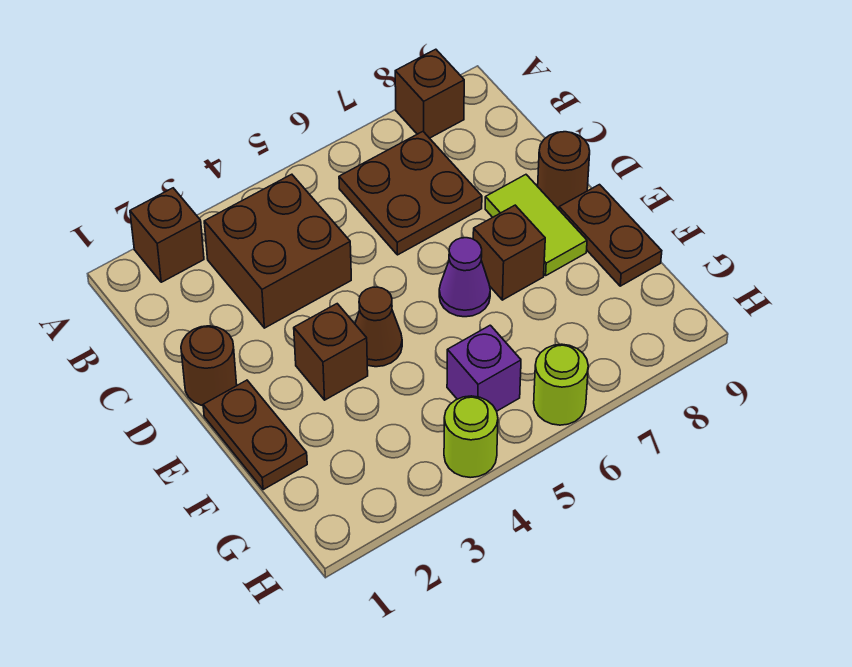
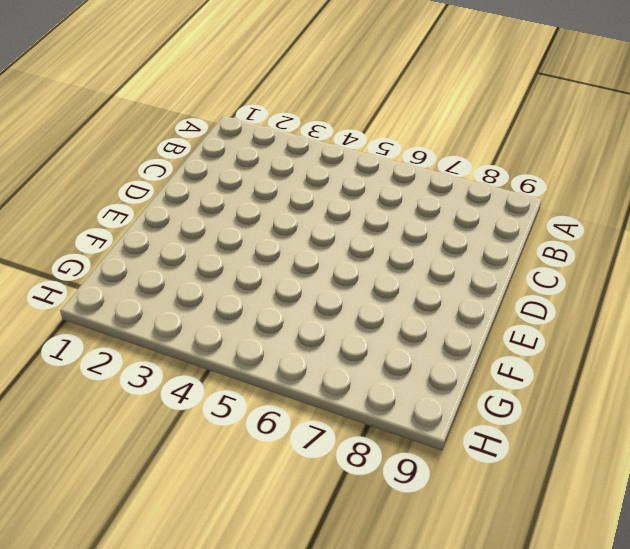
none -> brown brick A2 level 1
none -> brown brick A8 level 1
none -> brown brick B3:C4 level 1

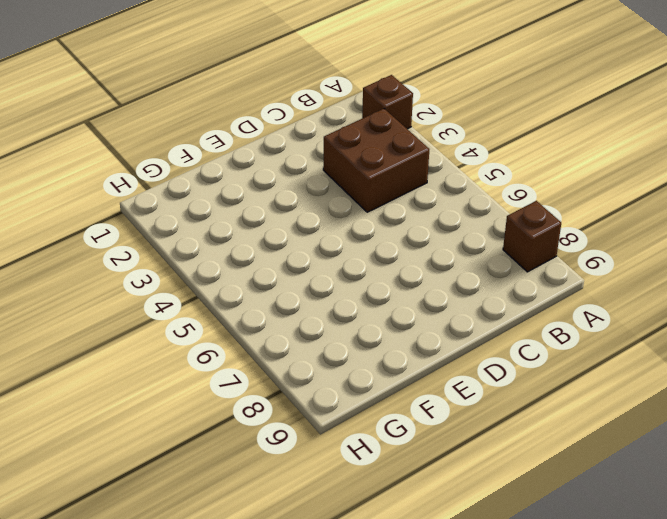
none -> brown plate B6:C7 level 1
none -> brown round brick D1 level 1
none -> lime tile D8:E8 level 1

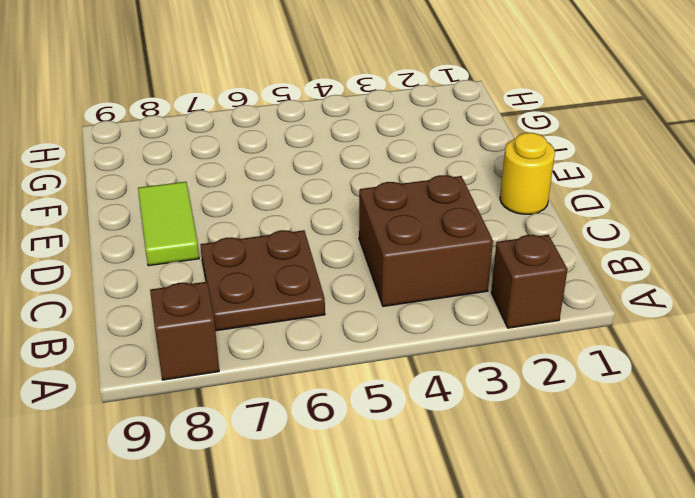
yellow round brick D1 level 1 -> brown round brick D1 level 1
none -> brown round brick D9 level 1
none -> brown plate E1:F1 level 1
none -> brown brick E3 level 1

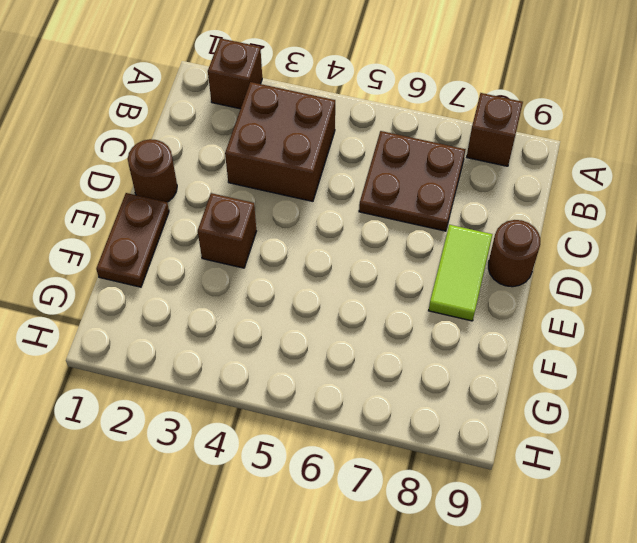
none -> brown cone E4 level 1
none -> purple cone E6 level 1
none -> brown brick E7 level 1

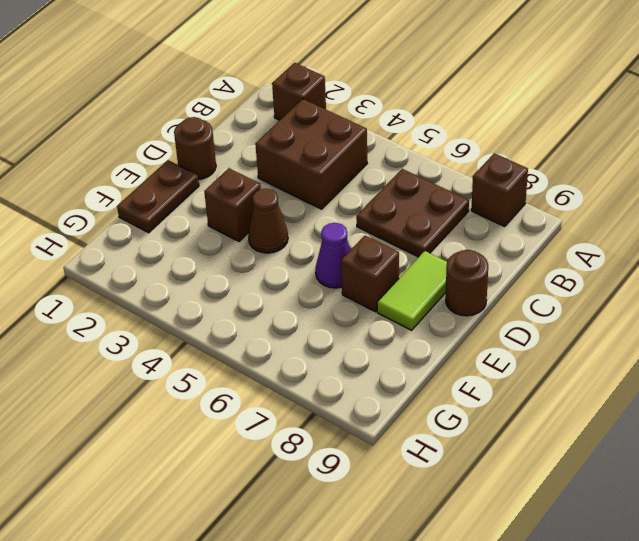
none -> brown plate E9:F9 level 1
none -> purple brick G5 level 1
none -> lime round brick H4 level 1

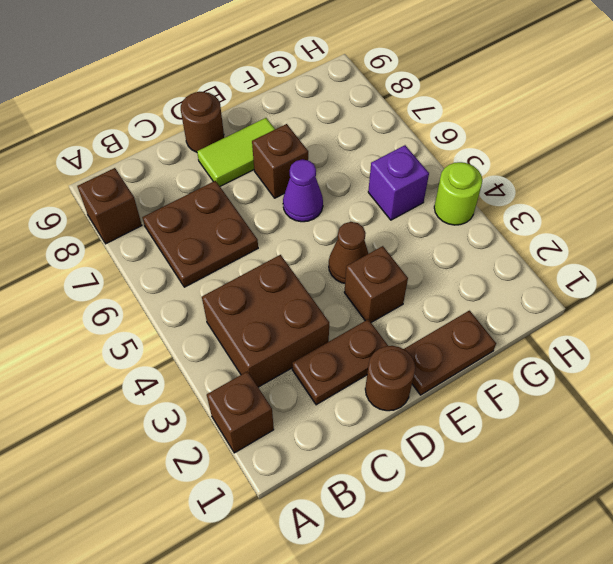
brown plate C2:D2 level 1 -> brown plate E9:F9 level 1
none -> lime round brick H6 level 1

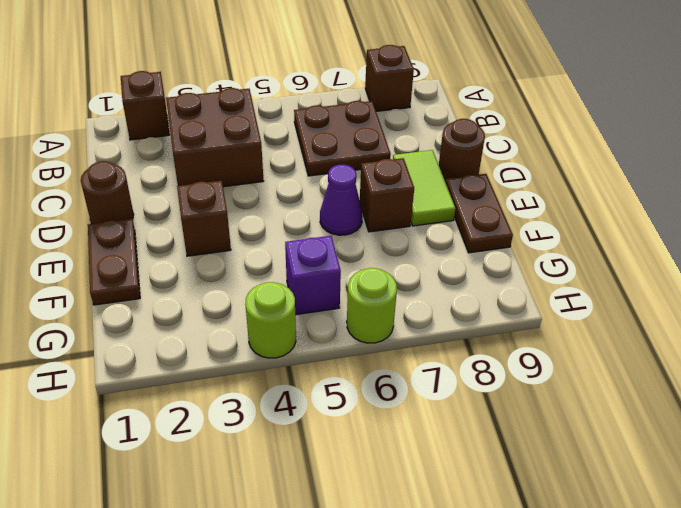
none -> brown cone E4 level 1

